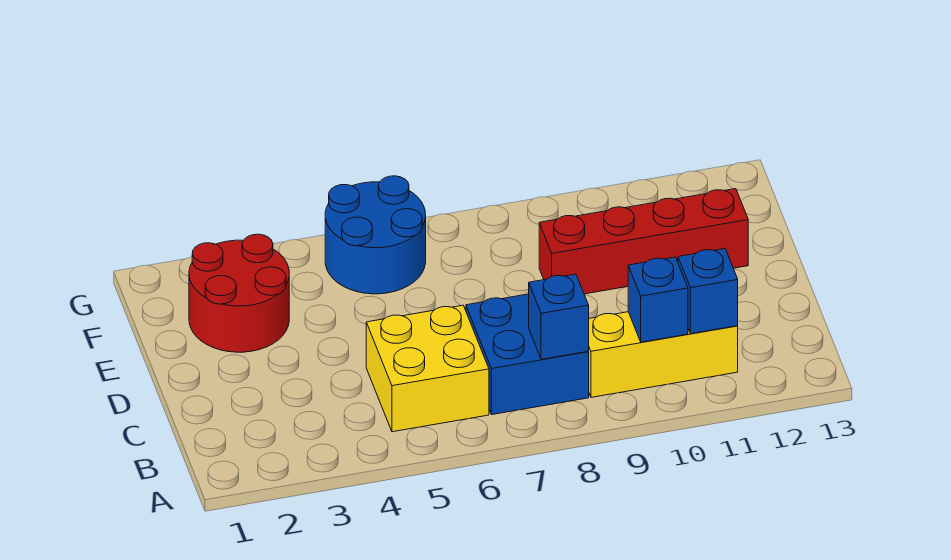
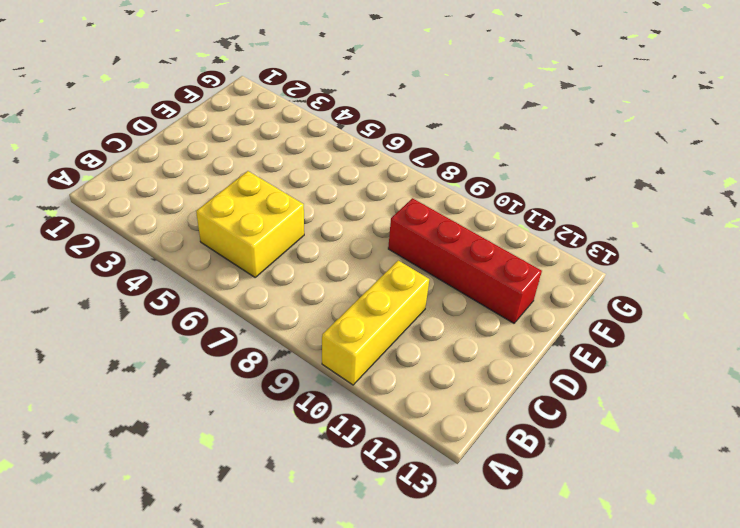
yellow brick A10:C10 level 1 -> yellow brick B9:B11 level 1
none -> blue brick B7:C8 level 1
none -> red round brick E2:F3 level 1

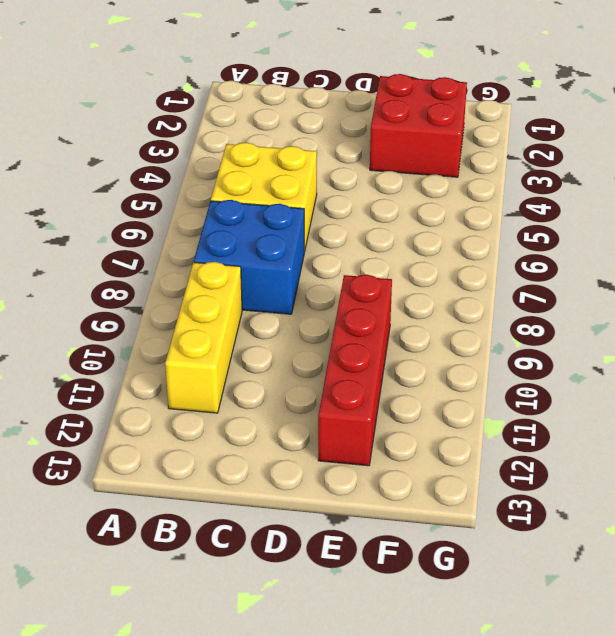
red brick E2:F3 level 1 -> red round brick E2:F3 level 1
none -> blue round brick F5:G6 level 1
none -> blue brick B8 level 2

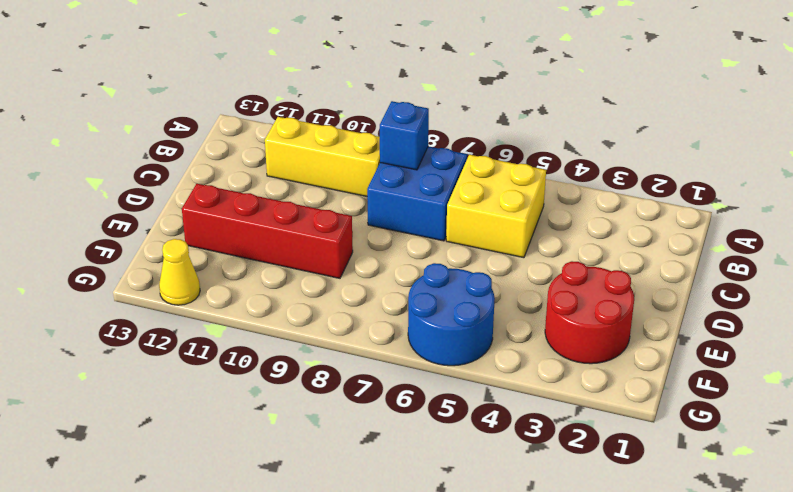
yellow cone G12 level 1 -> none
none -> blue brick B10 level 2
none -> blue brick B11 level 2

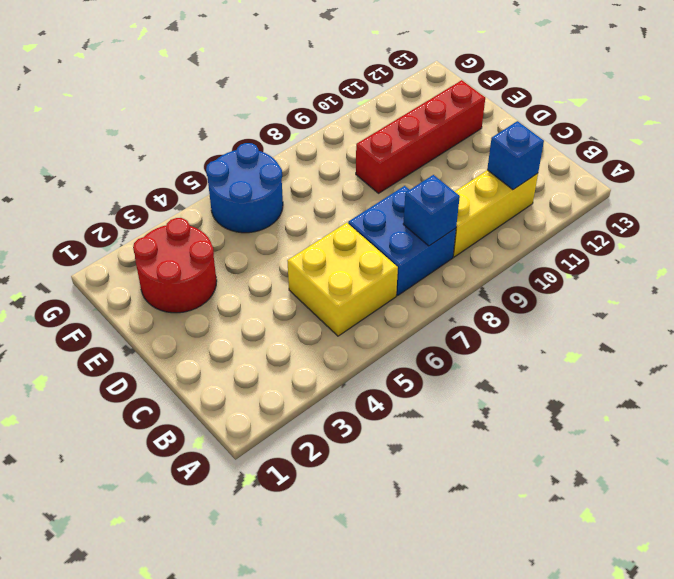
none -> blue brick B10 level 2

